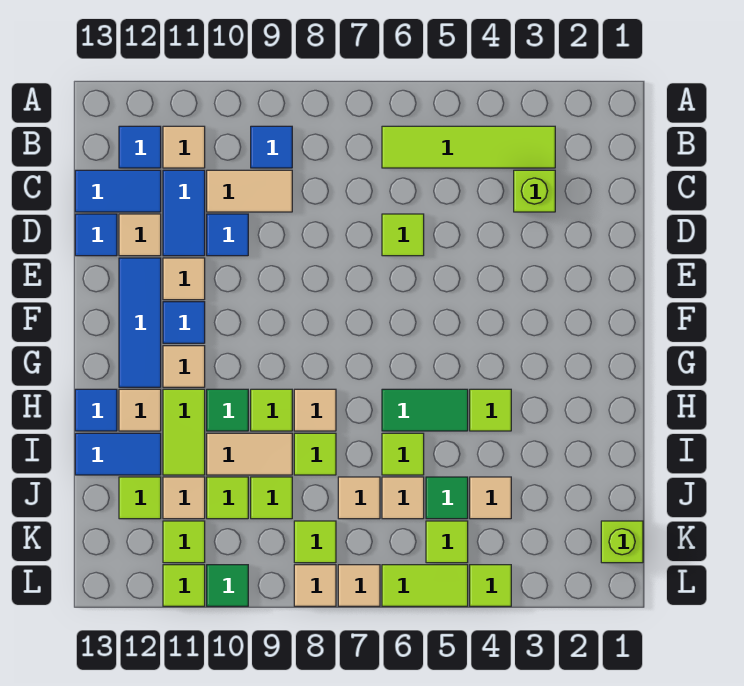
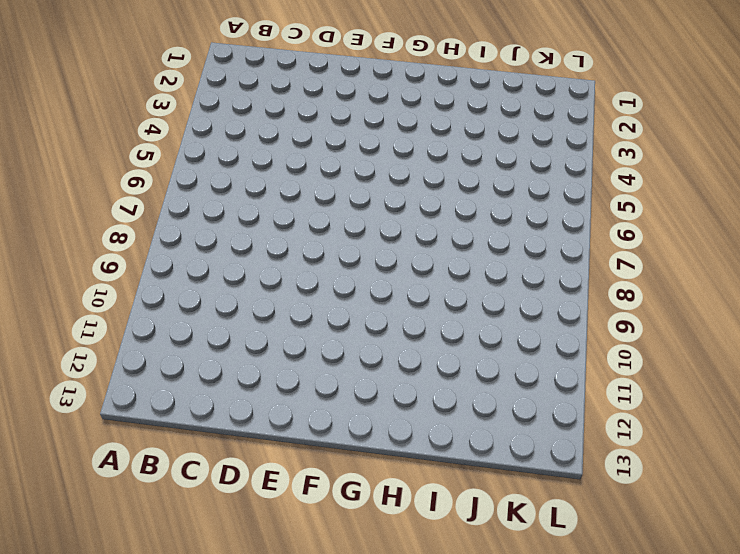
none -> lime tile B3:B6 level 1
none -> blue tile B9 level 1
none -> tan tile B11 level 1
none -> blue tile B12 level 1

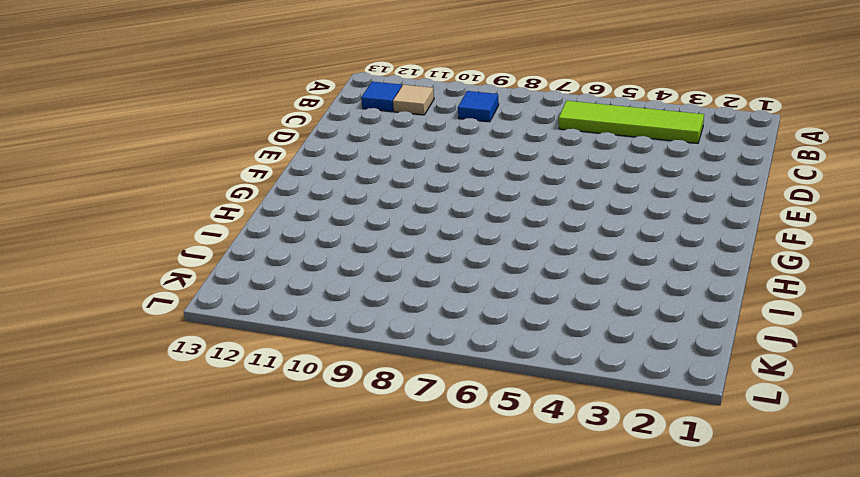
none -> lime brick C3 level 1
none -> tan tile C9:C10 level 1
none -> blue tile C11:D11 level 1
none -> blue tile C12:C13 level 1

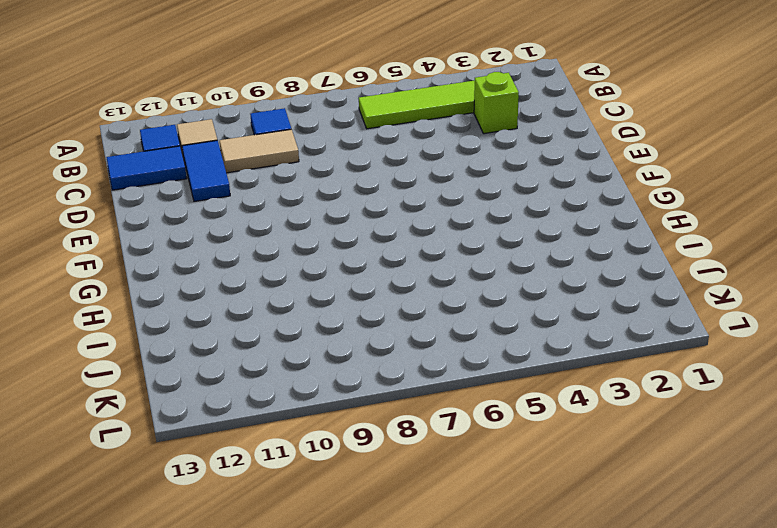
none -> lime tile D6 level 1
none -> blue tile D10 level 1
none -> tan tile D12 level 1
none -> blue tile D13 level 1

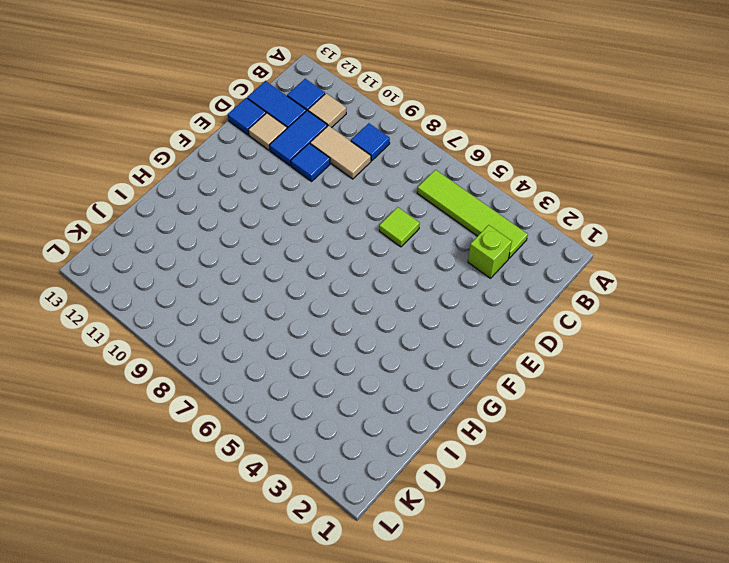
none -> tan tile E11 level 1
none -> blue tile E12:G12 level 1
none -> blue tile F11 level 1
none -> tan tile G11 level 1

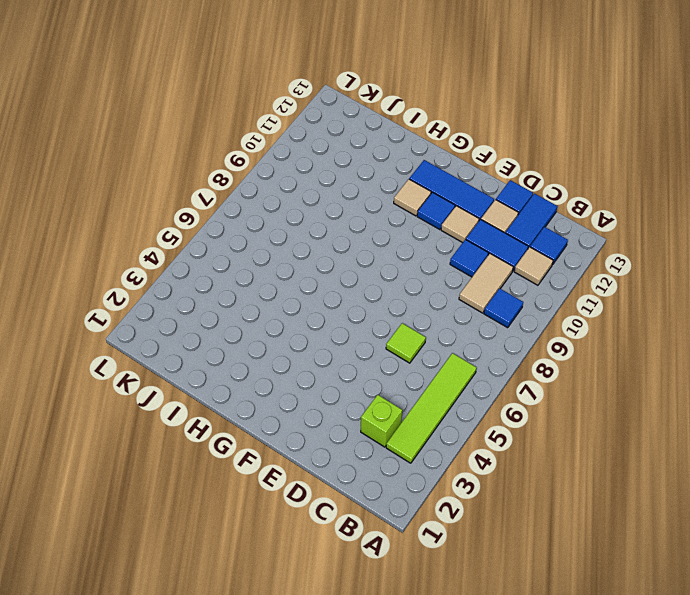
none -> lime tile H4 level 1
none -> green tile H5:H6 level 1
none -> tan tile H8 level 1
none -> lime tile H9 level 1

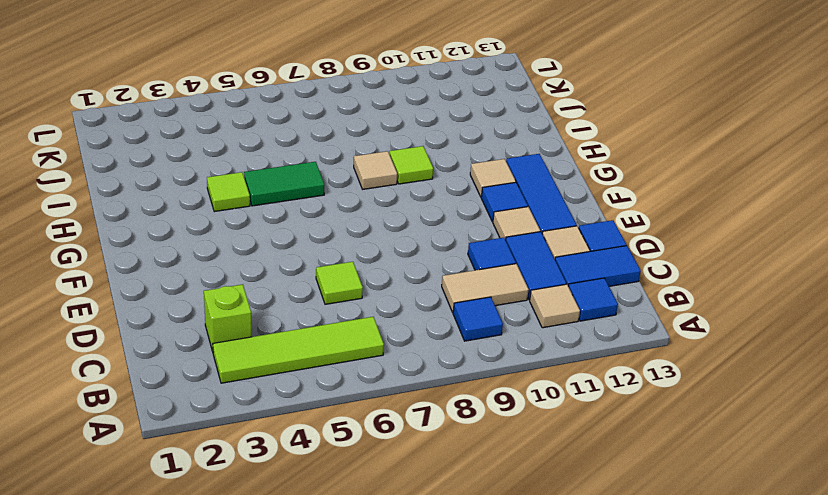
none -> green tile H10 level 1
none -> lime tile H11:I11 level 1
none -> tan tile H12 level 1
none -> blue tile H13 level 1

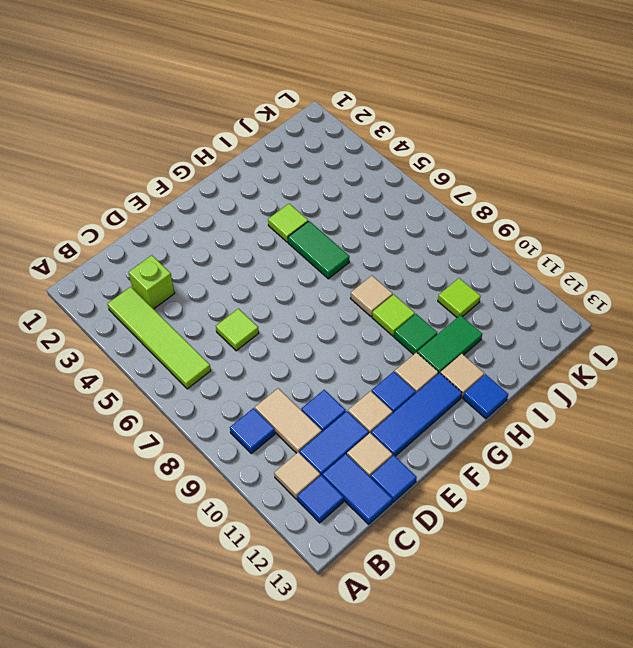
green tile H11:I11 level 1 -> lime tile H11:I11 level 1
none -> lime tile I6 level 1
none -> lime tile I8 level 1
none -> tan tile I9:I10 level 1
none -> blue tile I12:I13 level 1

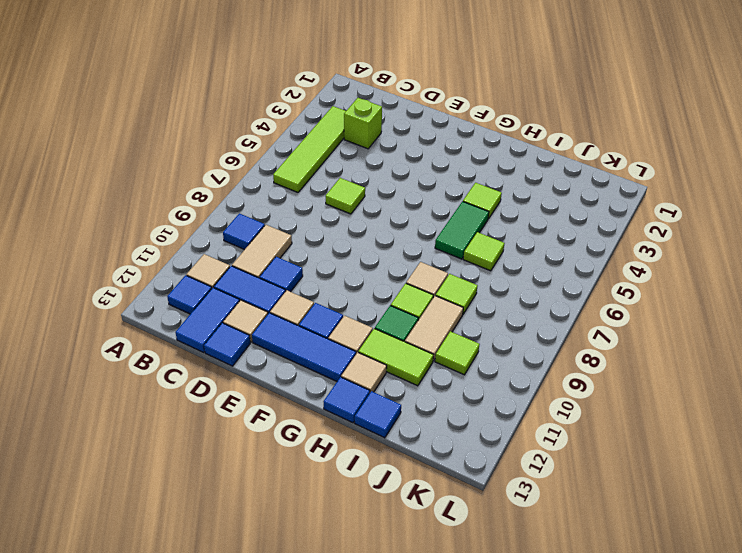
blue tile I13 level 1 -> blue tile I12:I13 level 1
none -> tan tile J4 level 1
none -> green tile J5 level 1
none -> tan tile J6 level 1
none -> tan tile J7 level 1

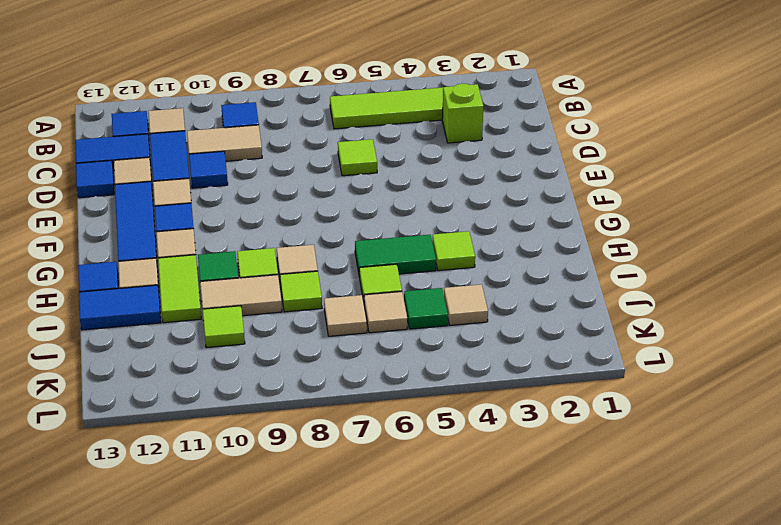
none -> lime tile J9 level 1
none -> tan tile J11 level 1
none -> lime tile J12 level 1
none -> lime brick K1 level 1

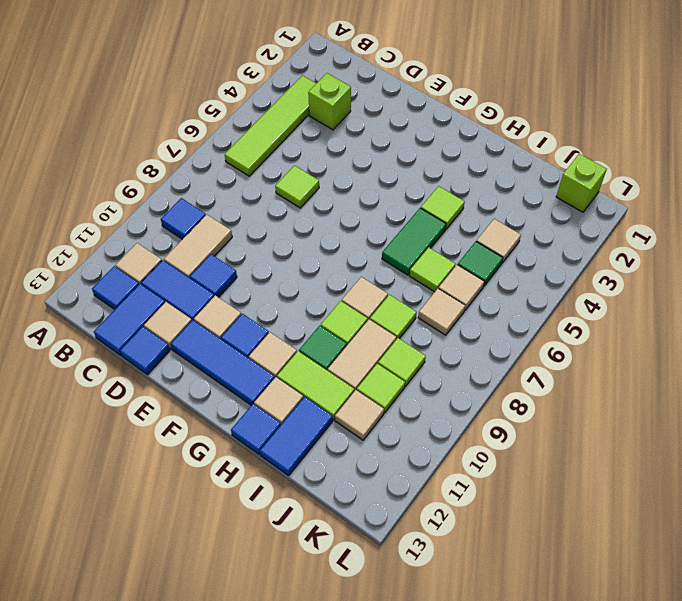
none -> lime tile J12 level 1
none -> lime tile K5 level 1
none -> lime tile K8 level 1
none -> lime tile K11 level 1

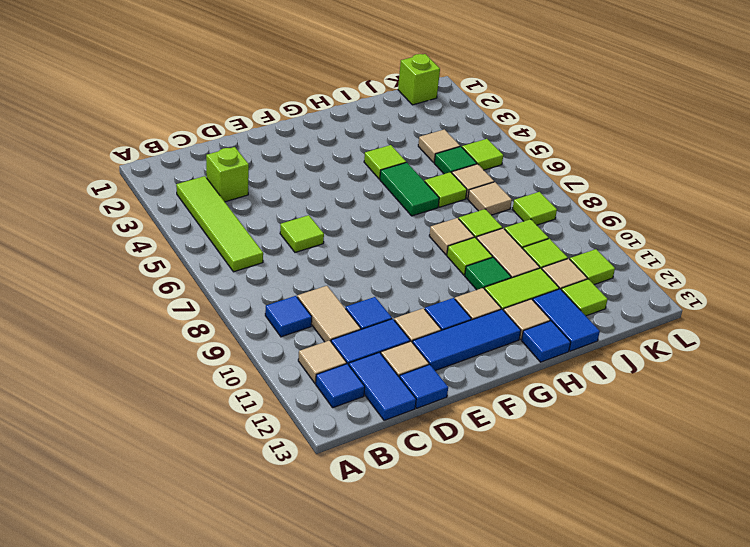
none -> lime tile L4 level 1
none -> lime tile L5:L6 level 1
none -> tan tile L7 level 1
none -> tan tile L8 level 1

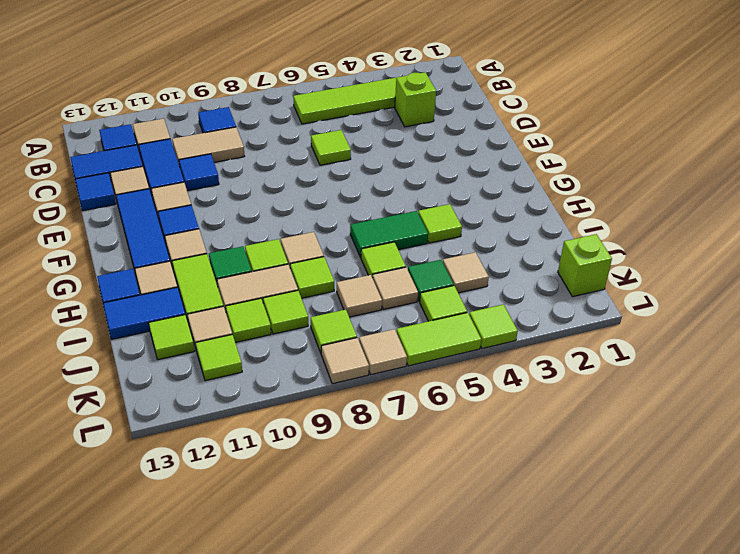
none -> green tile L10 level 1
none -> lime tile L11 level 1

